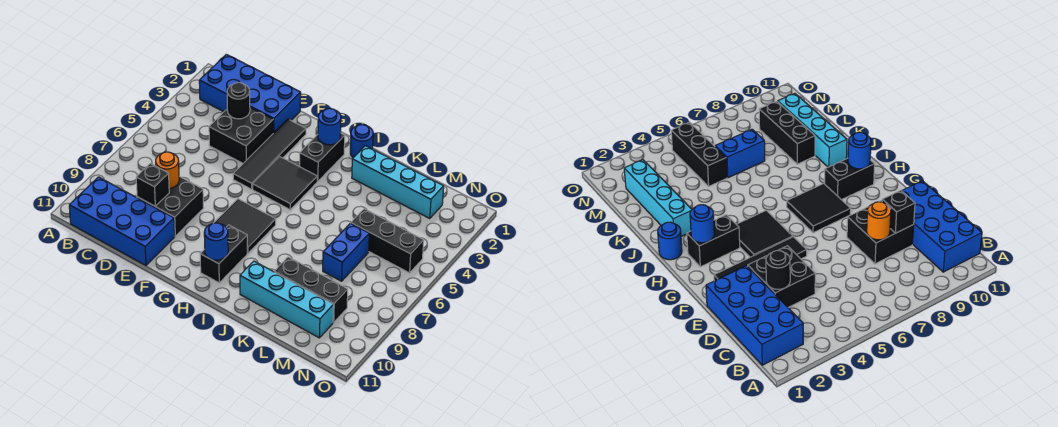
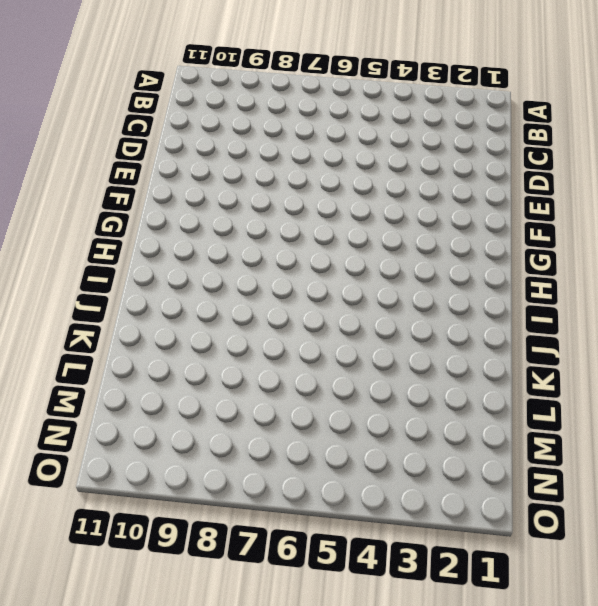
none -> blue brick B1:E2 level 1
none -> blue brick B10:E11 level 1
none -> black brick D3:E4 level 1

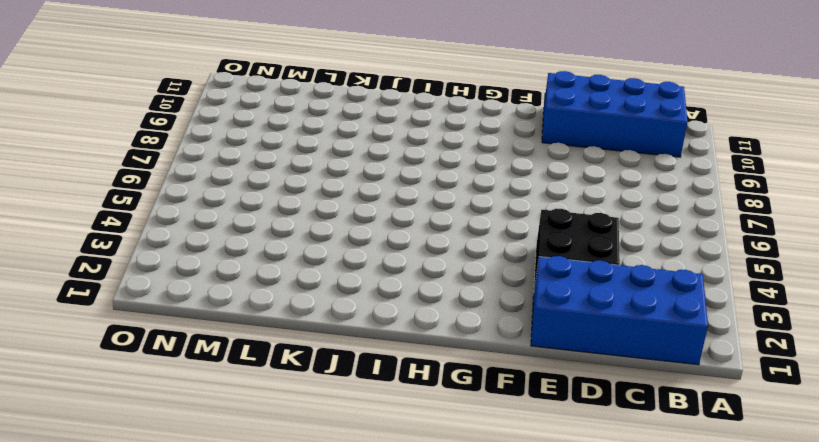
none -> black brick D8:E9 level 1
none -> black tile F2:F5 level 1
none -> black tile G4:H5 level 1

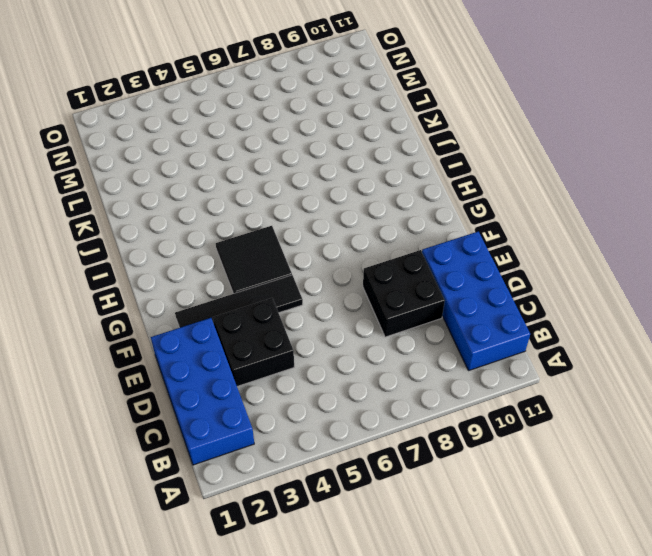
none -> black tile G7:H8 level 1
none -> black brick H2:H3 level 1
none -> black brick H9:H10 level 1

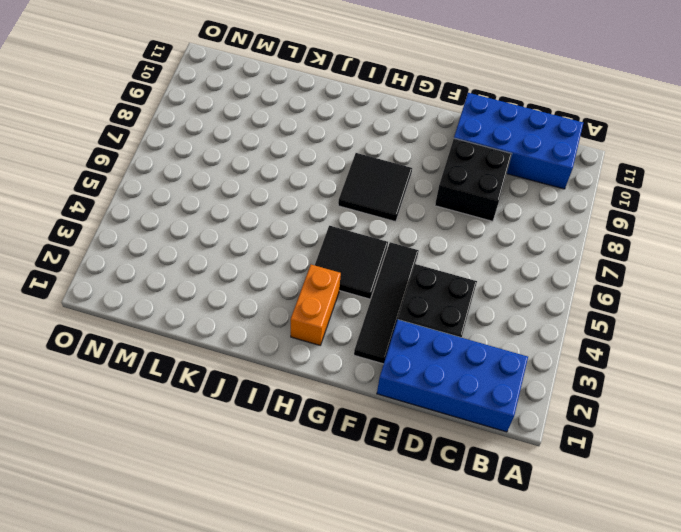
orange brick H2:H3 level 1 -> black brick H2:H3 level 1
none -> black brick H9:H10 level 1
none -> blue round brick I1 level 1
none -> cyan brick J2:M2 level 1

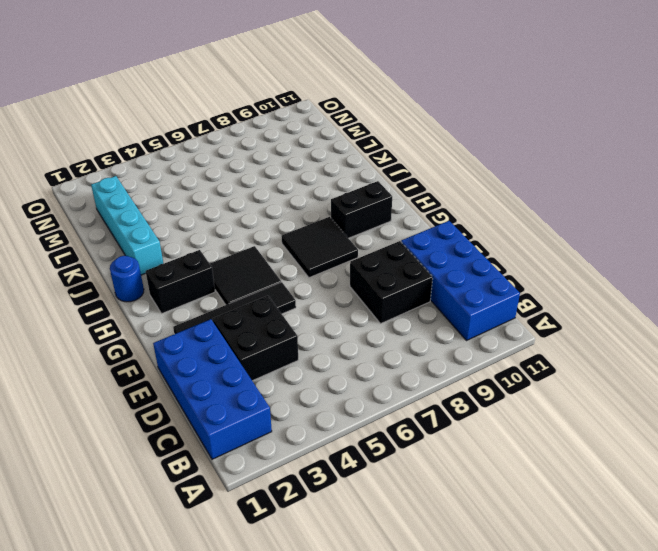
none -> cyan brick J10:M10 level 1
none -> black brick K9:M9 level 1
none -> black brick L5:N5 level 1

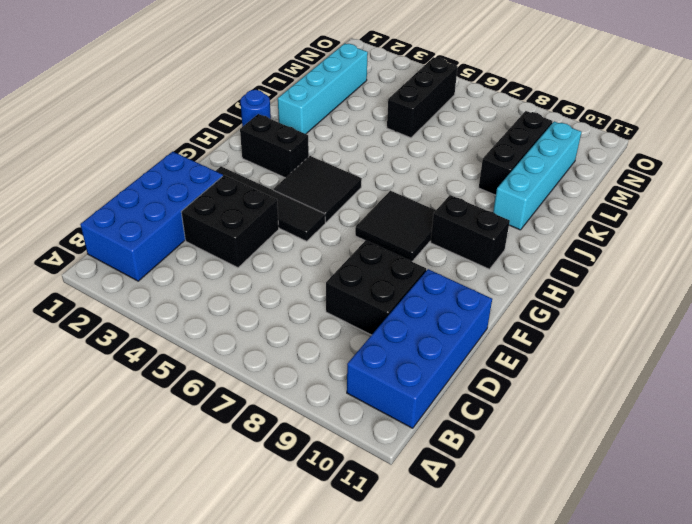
none -> blue brick L6:L7 level 1
none -> black round brick D3 level 2
none -> orange round brick D8 level 2

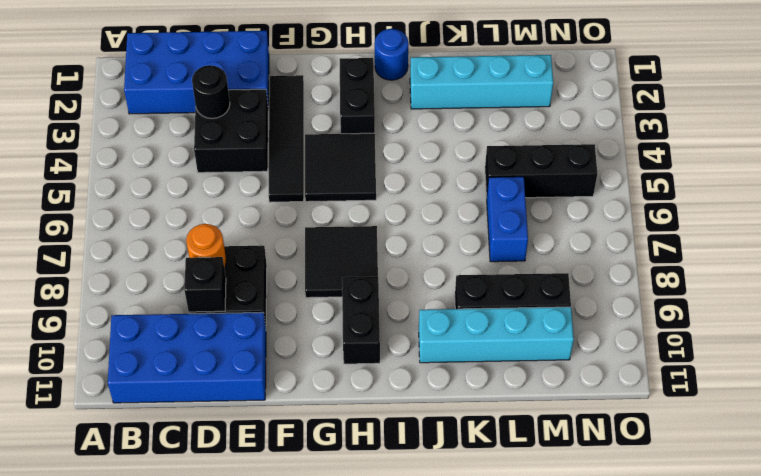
none -> blue round brick H2 level 2
none -> blue round brick H10 level 2

